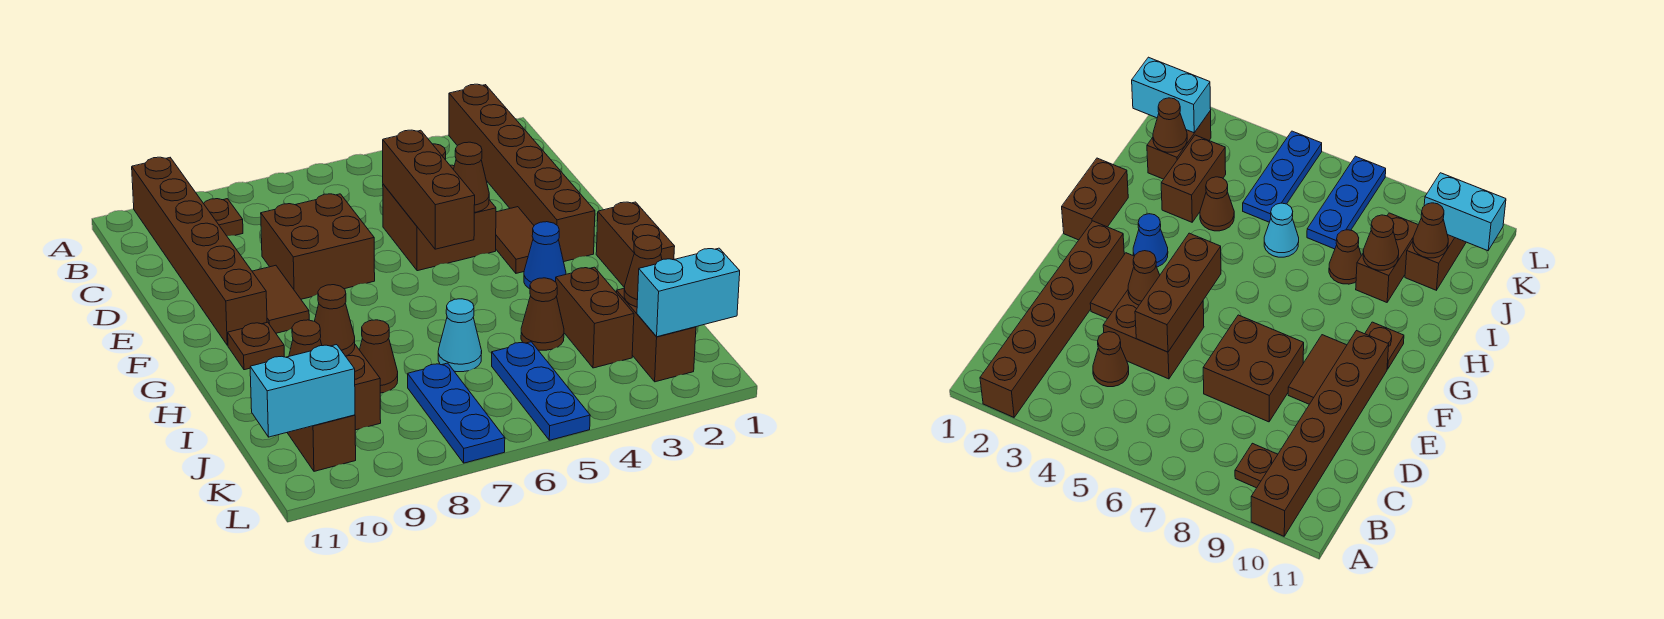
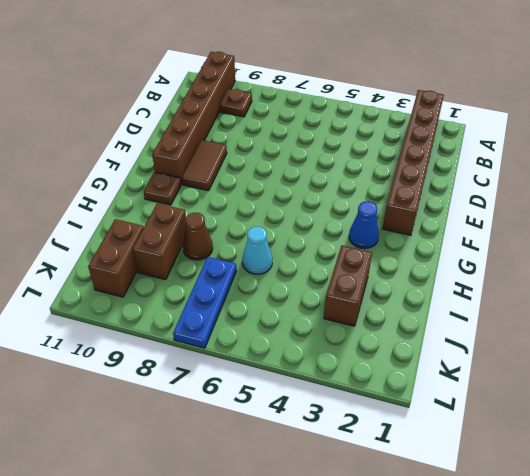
none -> brown cone C4 level 1
none -> brown brick D4:E5 level 1
none -> brown brick D7:E8 level 1

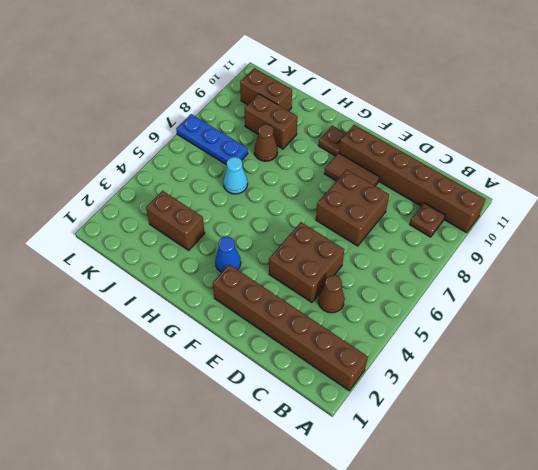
none -> brown tile E3:F3 level 1
none -> brown brick G1:H1 level 1
none -> brown cone I4 level 1

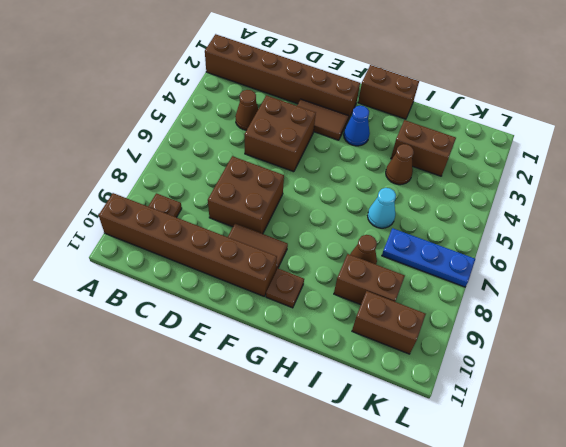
none -> brown brick J2:K2 level 1
none -> blue plate J5:L5 level 1
none -> brown brick D5:F5 level 2

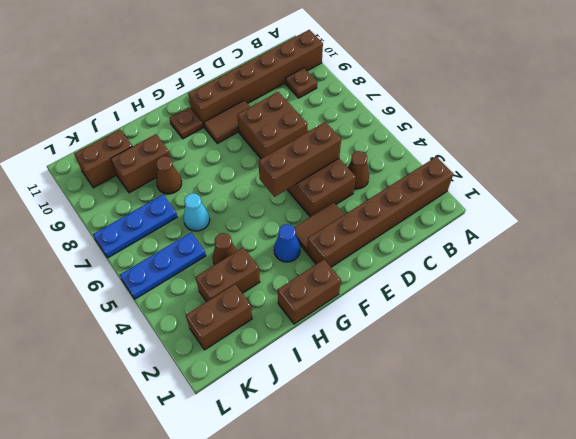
none -> brown cone E4 level 2
none -> brown cone I9 level 2
none -> brown cone J2 level 2

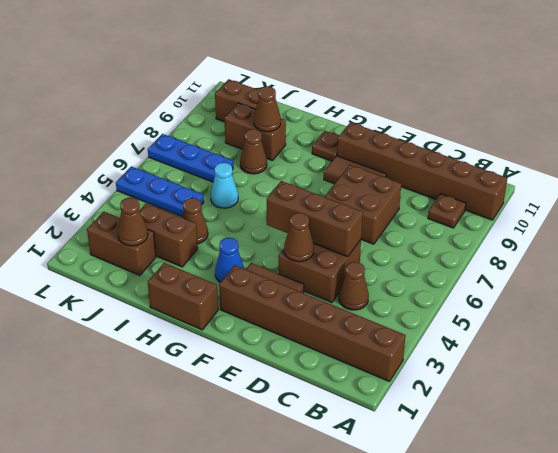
none -> brown cone J10 level 2
none -> cyan brick K1:K2 level 2
none -> cyan brick K10:K11 level 2

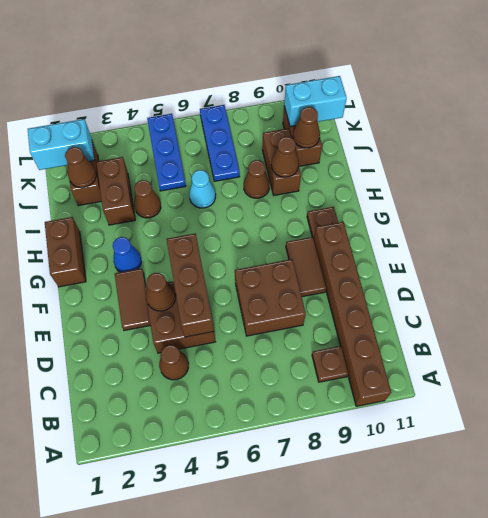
none -> brown brick A2:F2 level 1

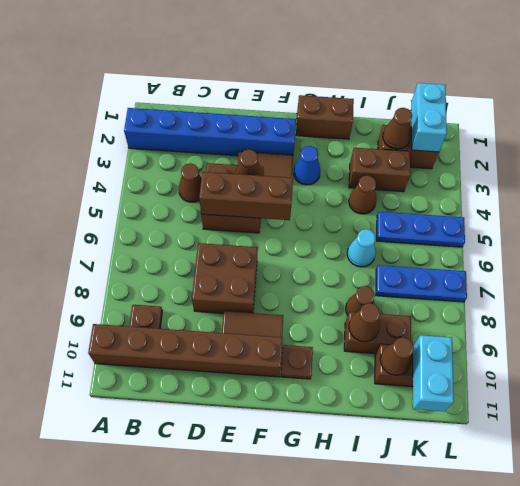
blue brick A2:F2 level 1 -> brown brick A2:F2 level 1

